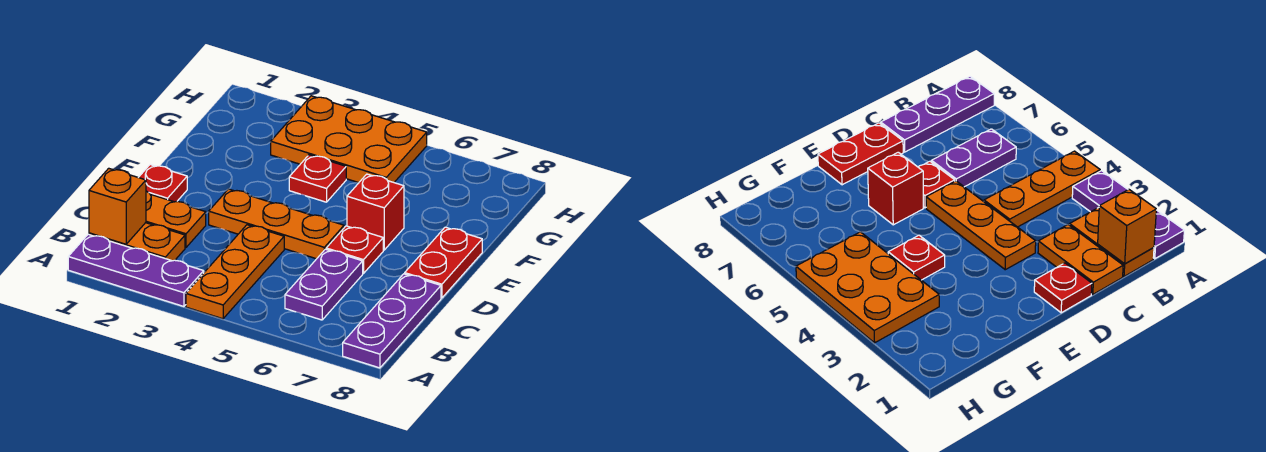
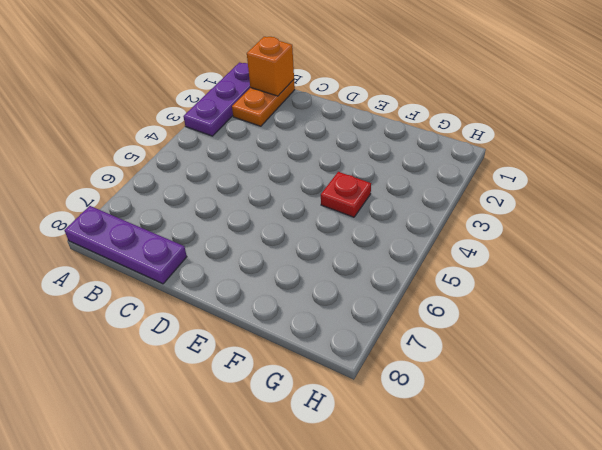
none -> orange plate A4:C4 level 1
none -> purple plate B6:C6 level 1
none -> orange plate C1:C2 level 1

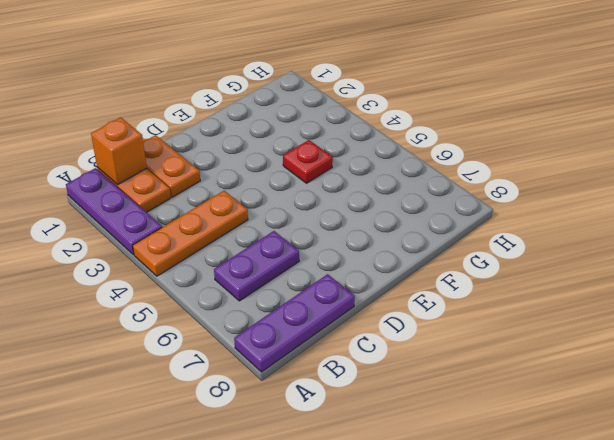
none -> red plate D1 level 1
none -> orange plate D3:D5 level 1
none -> red plate D6 level 1

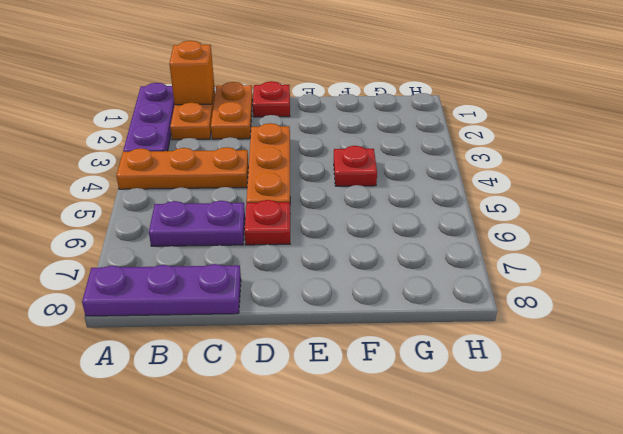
none -> red plate D8:E8 level 1
none -> red brick E6 level 1
none -> orange plate G3:H5 level 1

